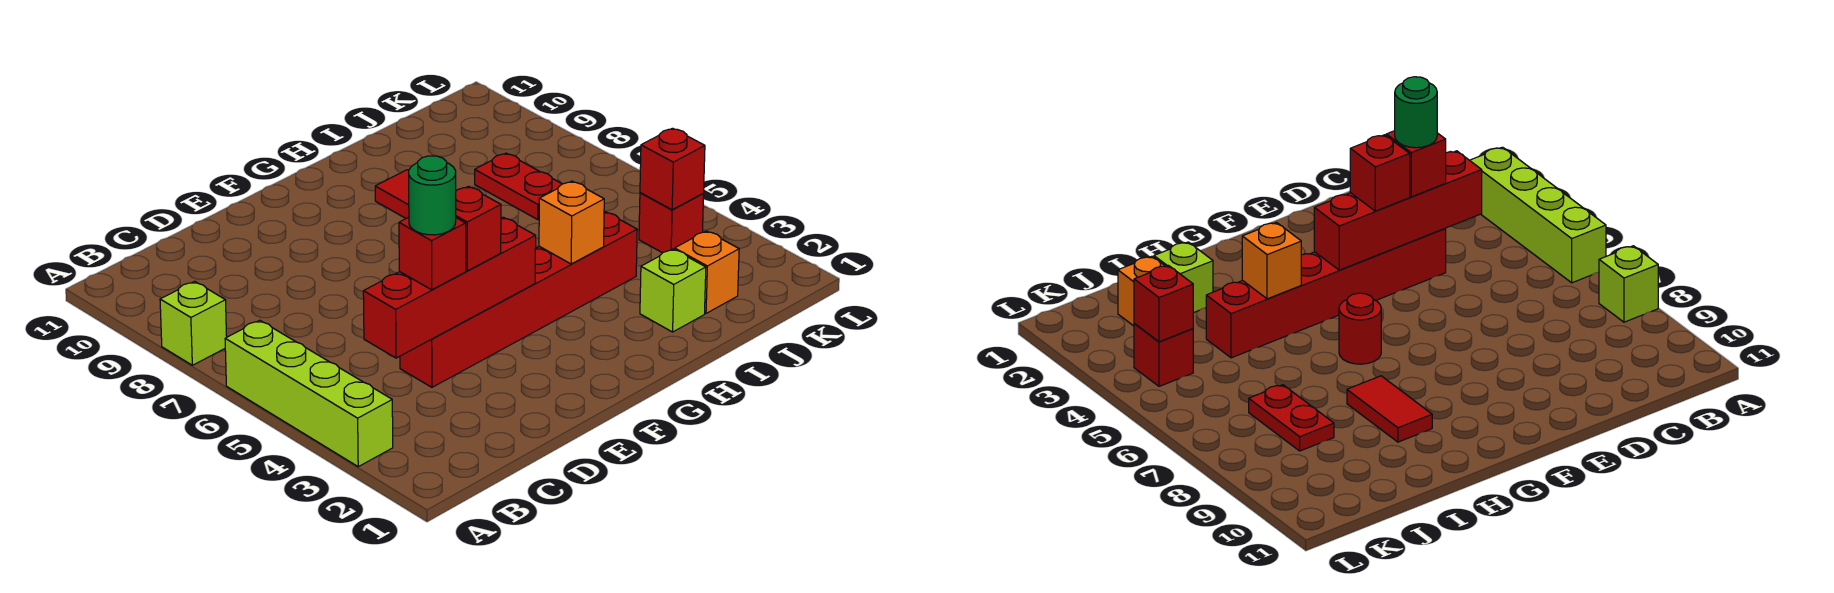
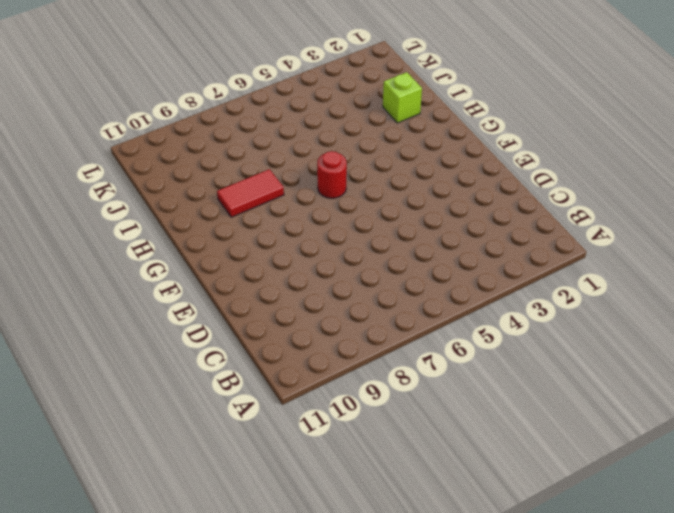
none -> lime brick A3:A6 level 1
none -> lime brick A8 level 1
none -> red brick D4:I4 level 1

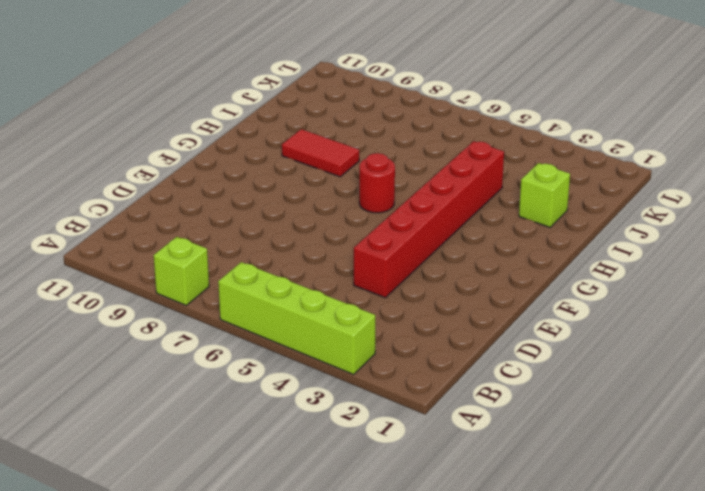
none -> orange brick J2 level 1
none -> red plate J7:J8 level 1
none -> red brick K4 level 1

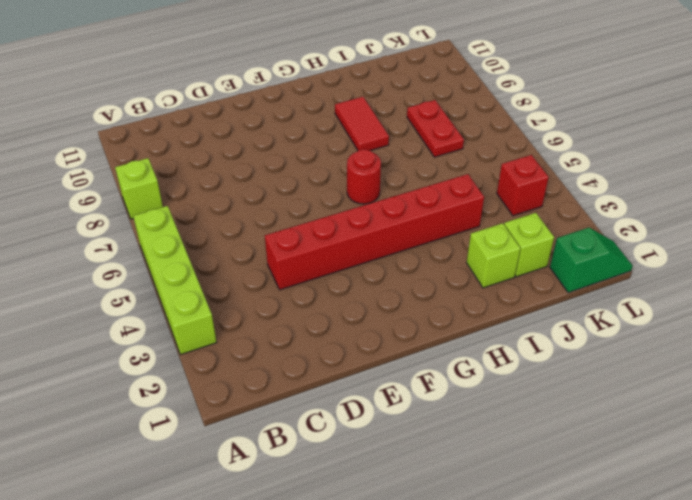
lime brick J2 level 1 -> orange brick J2 level 1
green slope K1:L1 level 1 top K -> none
none -> red brick C4:F4 level 2
none -> orange brick H4 level 2
none -> red brick K4 level 2

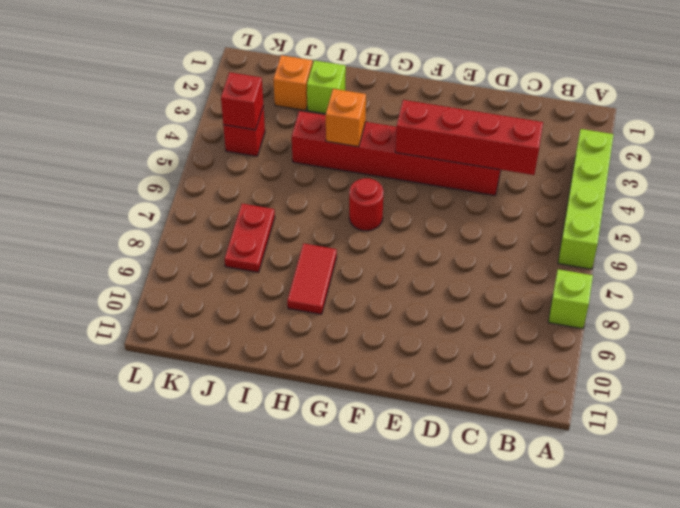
none -> red brick D4 level 3
none -> red brick E4 level 3
none -> green round brick D4 level 4

